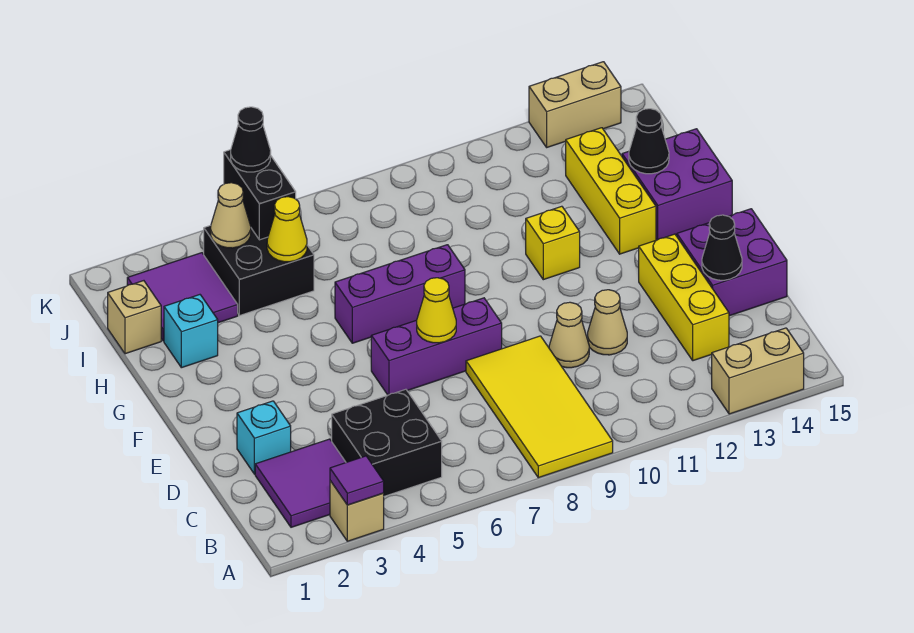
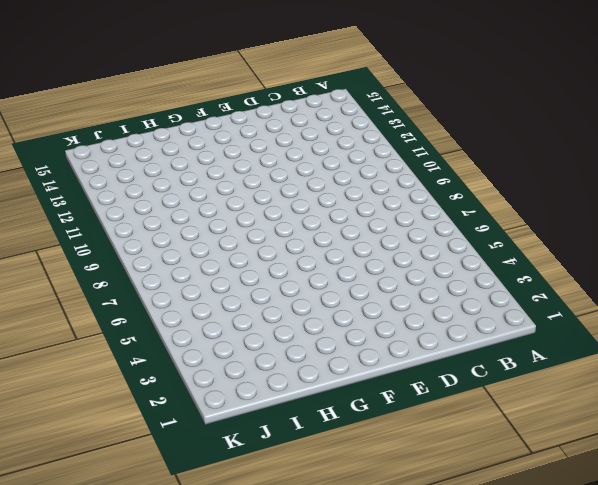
none -> tan brick A3 level 1
none -> yellow tile A8:D9 level 1
none -> tan brick A13:A14 level 1

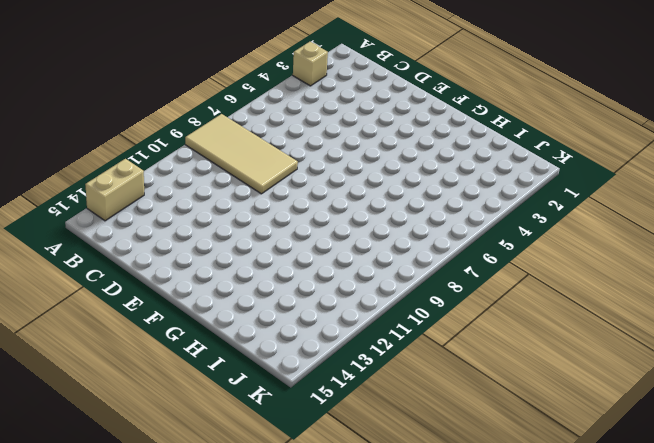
tan tile A8:D9 level 1 -> yellow tile A8:D9 level 1
none -> purple tile B2:C3 level 1
none -> black brick B4:C5 level 1
none -> yellow brick C13:E13 level 1

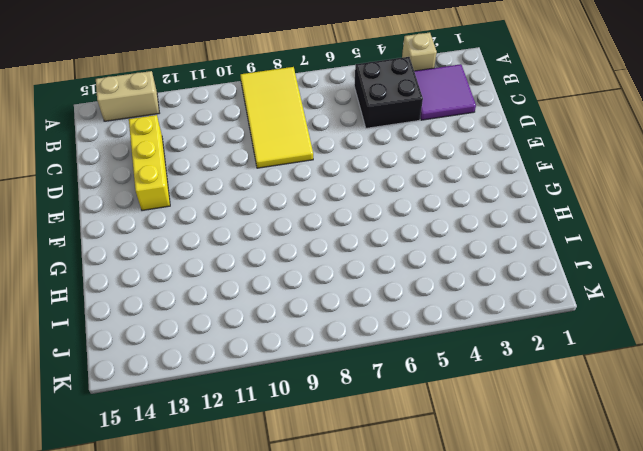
none -> cyan brick D2 level 1
none -> tan cone D10 level 1
none -> tan cone D11 level 1

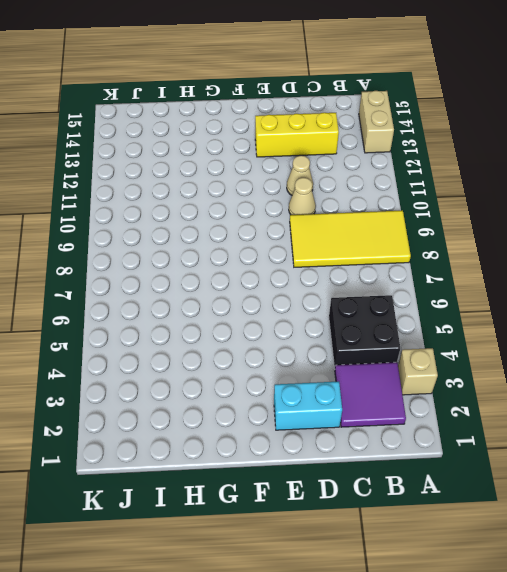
cyan brick D2:E2 level 1 -> cyan brick D2 level 1
none -> purple brick D14:E15 level 1
none -> purple brick E6:E8 level 1
none -> purple brick G6:G8 level 1

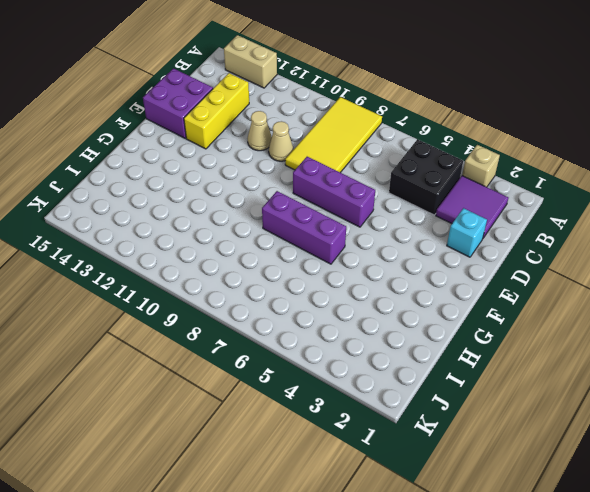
none -> yellow brick G11 level 1
none -> yellow brick G13:I13 level 1
none -> purple brick G14:H15 level 1

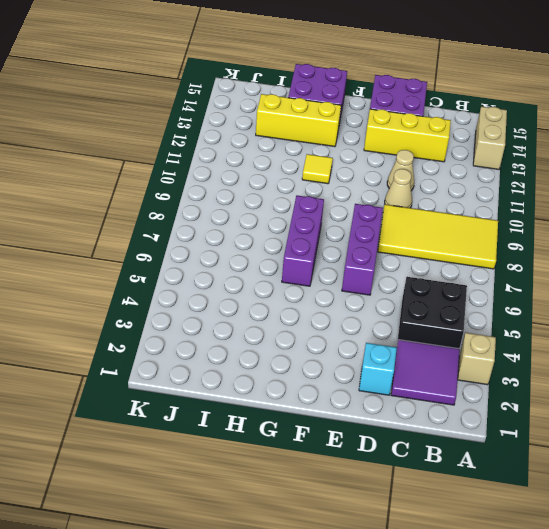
yellow tile G11 level 1 -> yellow brick G11 level 1
none -> cyan brick H2 level 1
none -> tan brick I1 level 1
none -> purple tile I2:J3 level 1

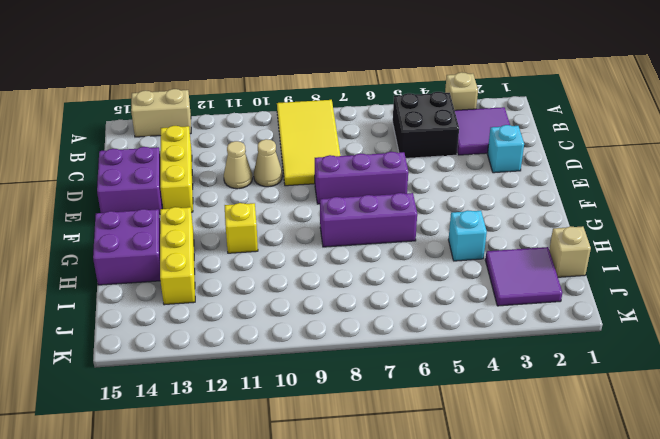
cyan brick H4 level 1 -> cyan brick H2 level 1
none -> black brick I4:J5 level 1
none -> tan brick K13:K14 level 1
none -> purple tile A3 level 2

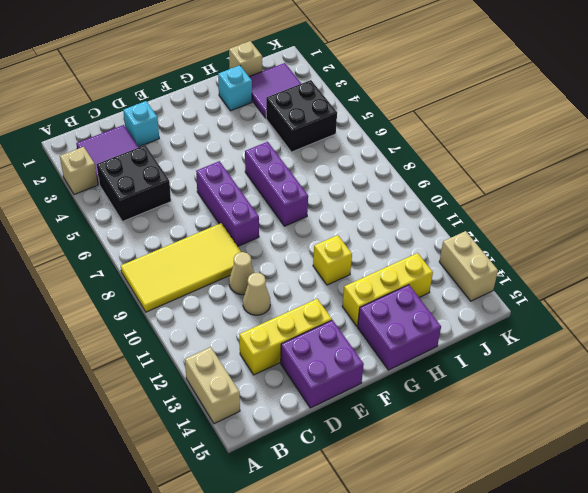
none -> purple tile A3 level 2
none -> black cone D14 level 2
none -> yellow cone E7 level 2

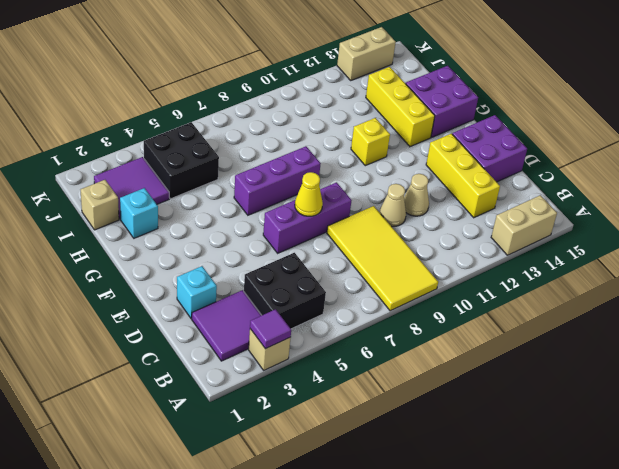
none -> black cone D14 level 2
none -> black cone H14 level 2
none -> yellow cone I5 level 2

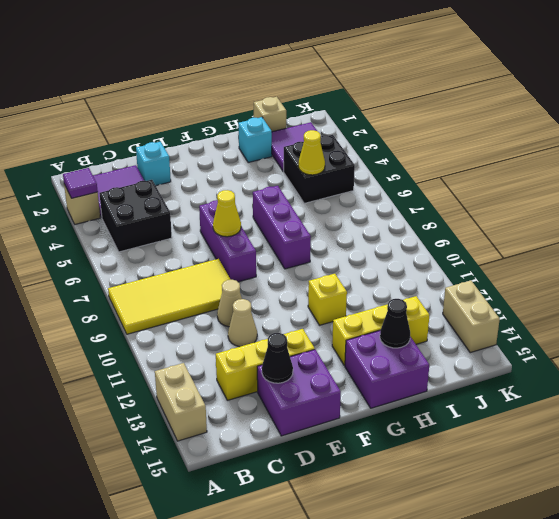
none -> tan cone J4 level 2
none -> black brick J5:K5 level 2
none -> black cone K5 level 3

